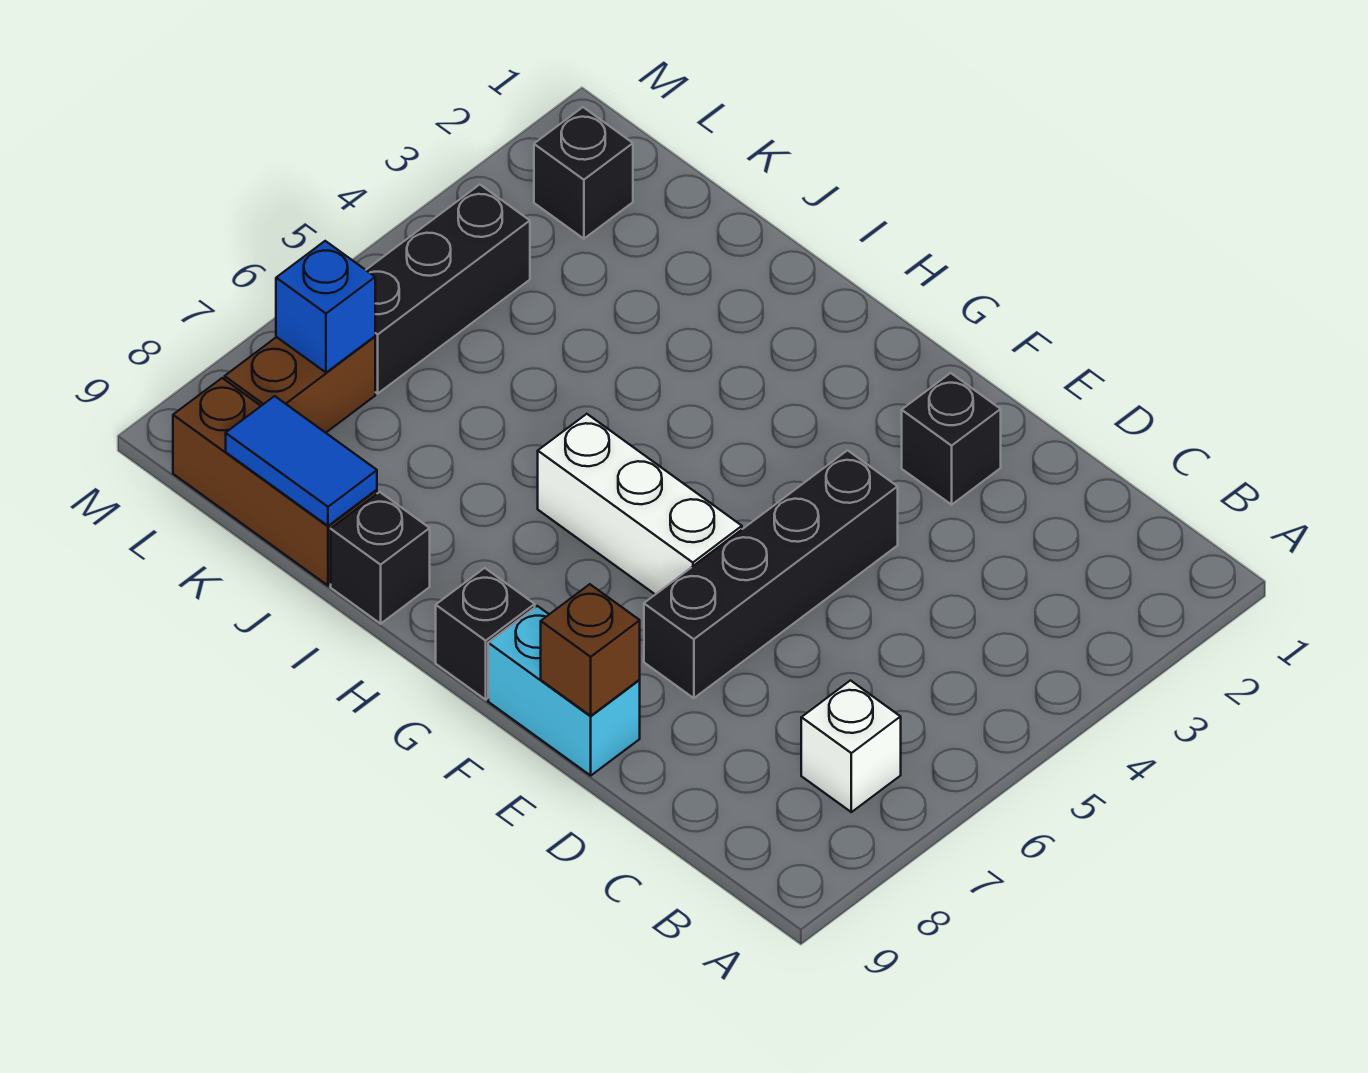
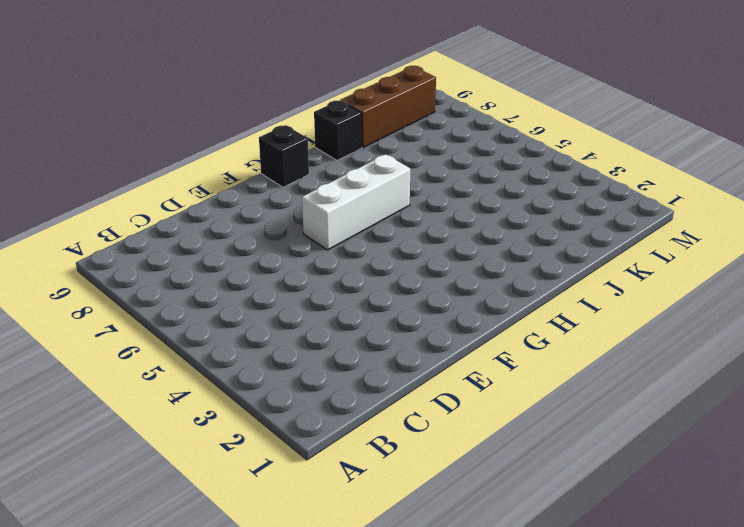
none -> white brick B7 level 1
none -> black brick E2 level 1
none -> black brick E4:E7 level 1

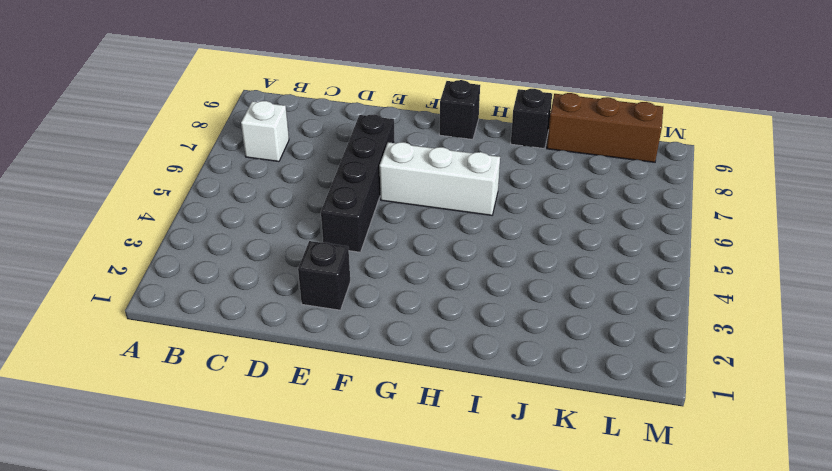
none -> cyan brick E9:F9 level 1
none -> black brick L2 level 1
none -> black brick L4:L6 level 1

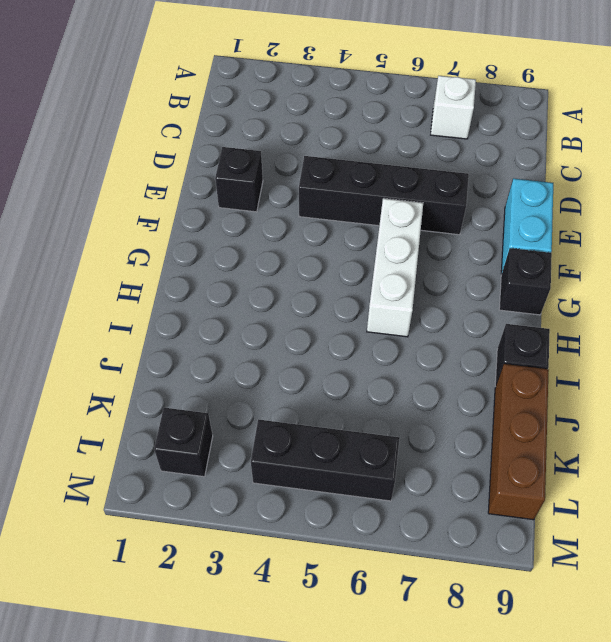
none -> brown brick L7:L8 level 1
none -> brown brick E9 level 2
none -> blue tile J9:K9 level 2

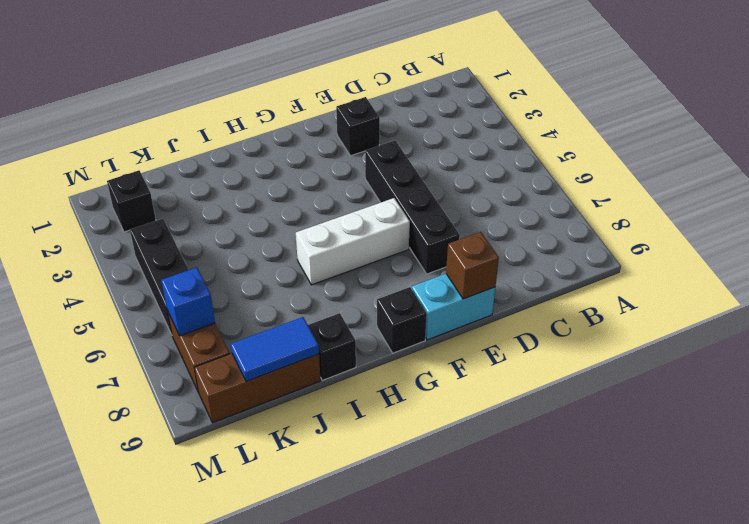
none -> white brick B7 level 1

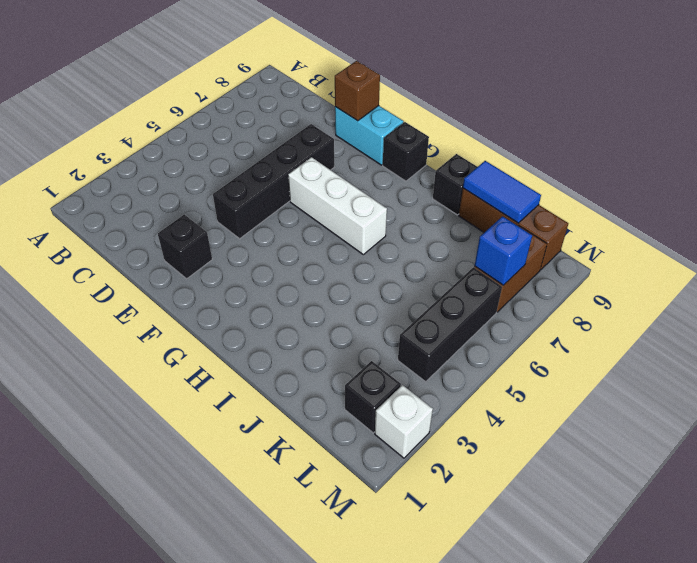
white brick M2 level 1 -> white brick B7 level 1

